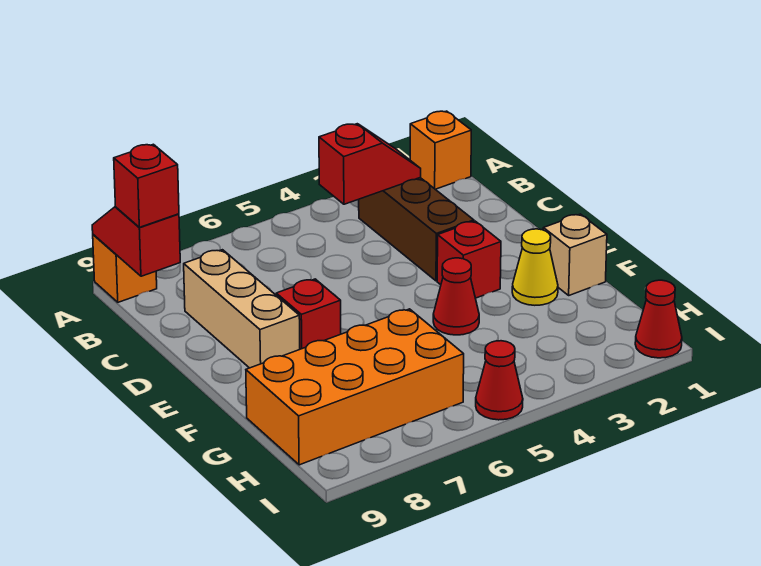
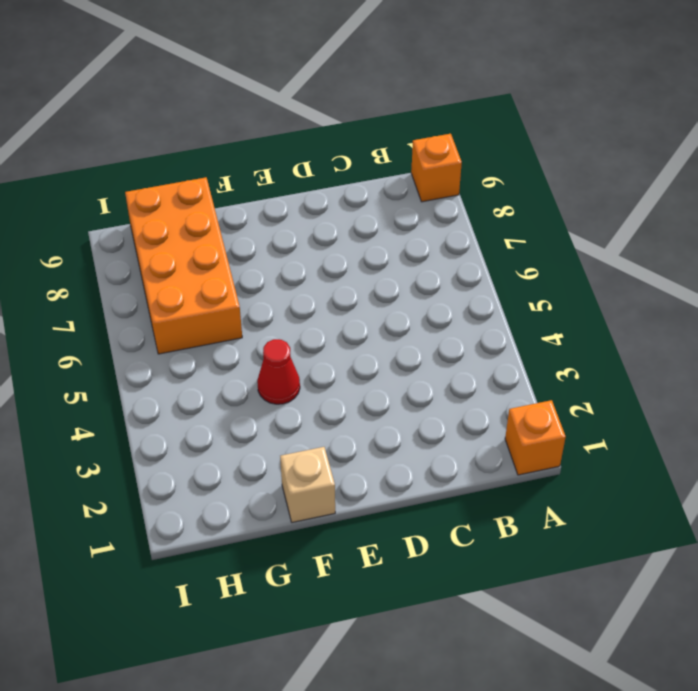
none -> brown brick B3:D3 level 1
none -> tan brick C8:E8 level 1
none -> red brick E3 level 1

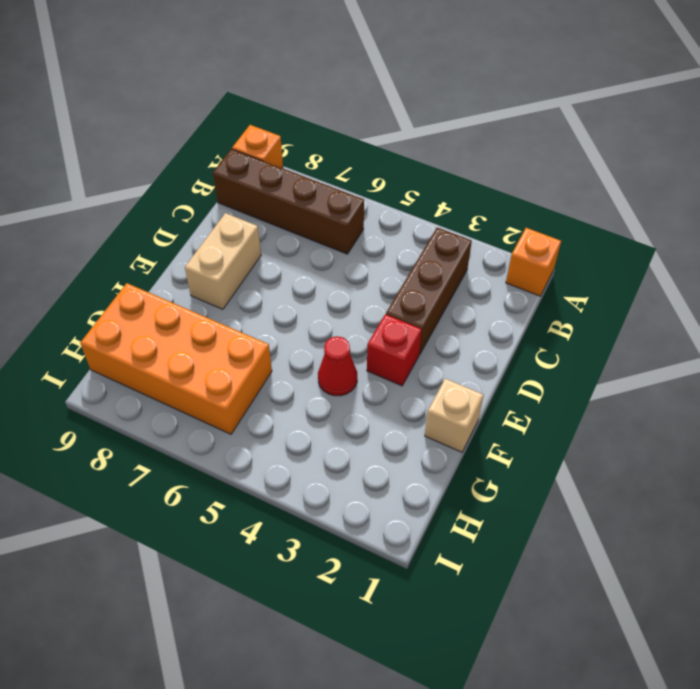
brown brick B6:B9 level 1 -> none
tan brick D8:E8 level 1 -> tan brick C8:E8 level 1
none -> red brick E7 level 1
none -> yellow cone F2 level 1
none -> red cone I1 level 1

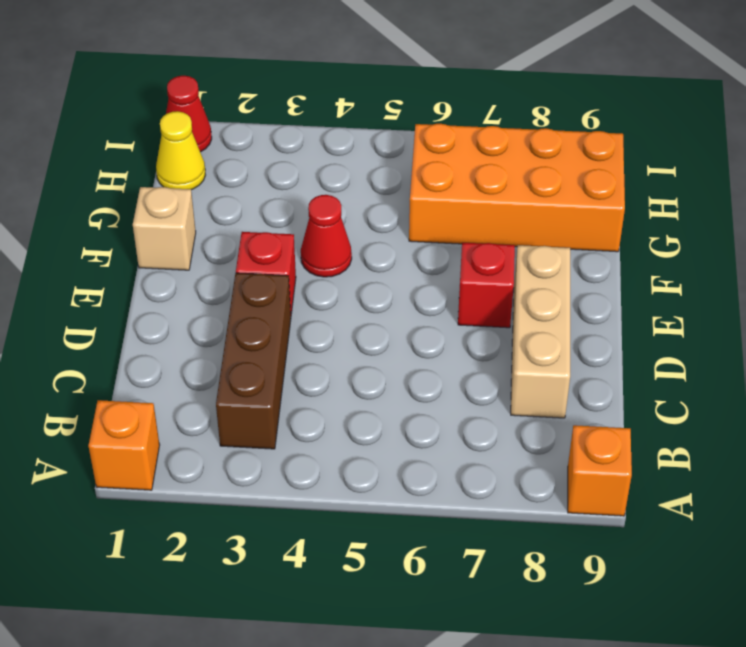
yellow cone H1 level 1 -> yellow cone F2 level 1
none -> red cone I5 level 1
none -> red slope A9:B9 level 2 top B
none -> red slope B3:B4 level 2 top 4

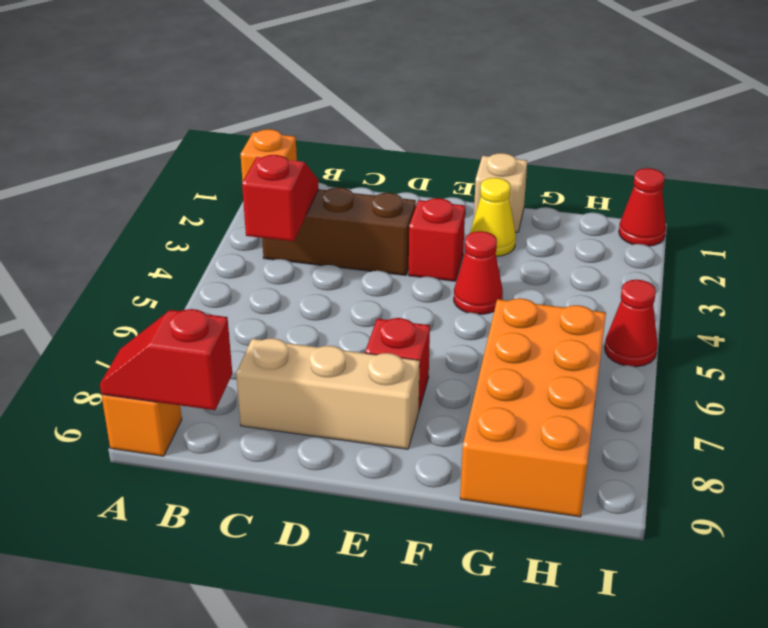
none -> red brick B9 level 3

